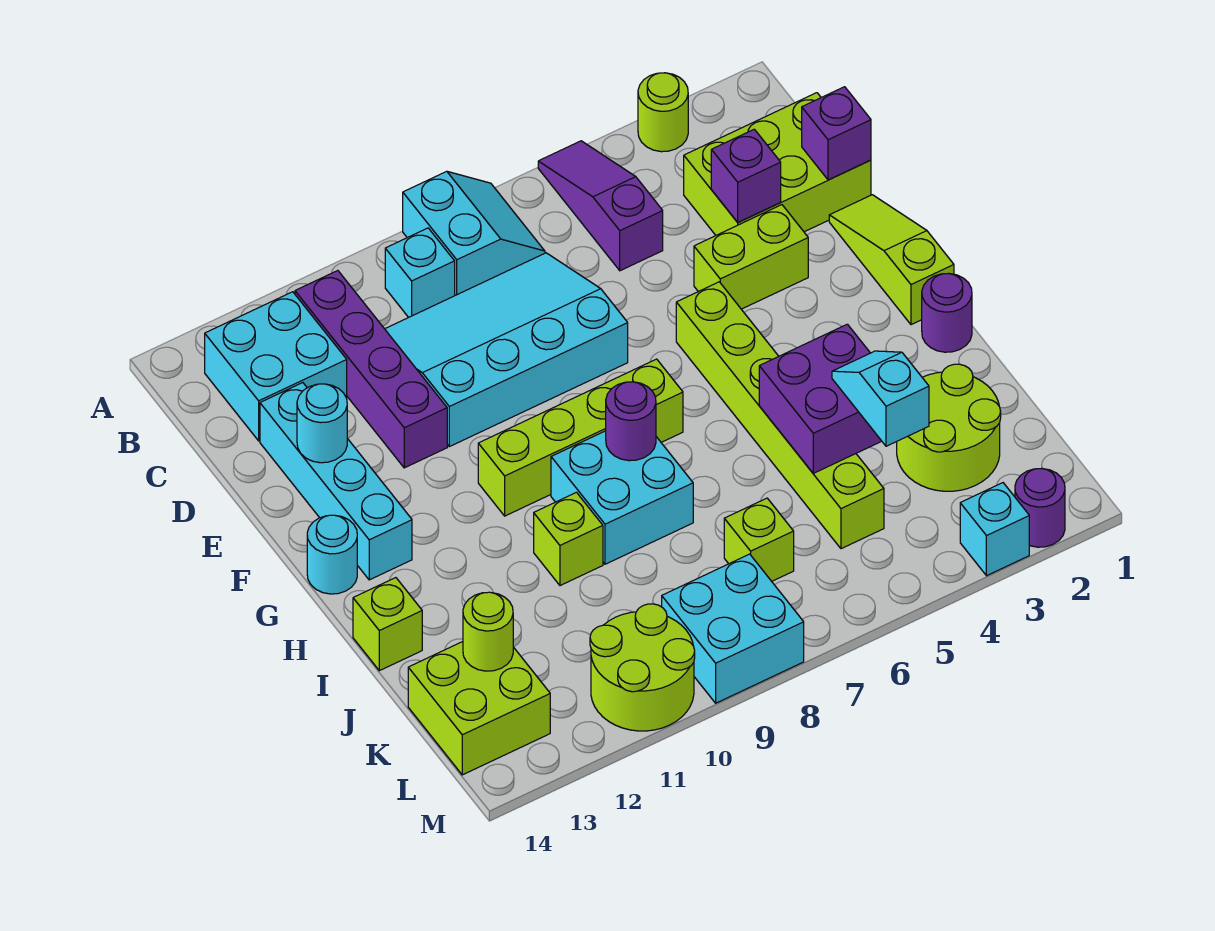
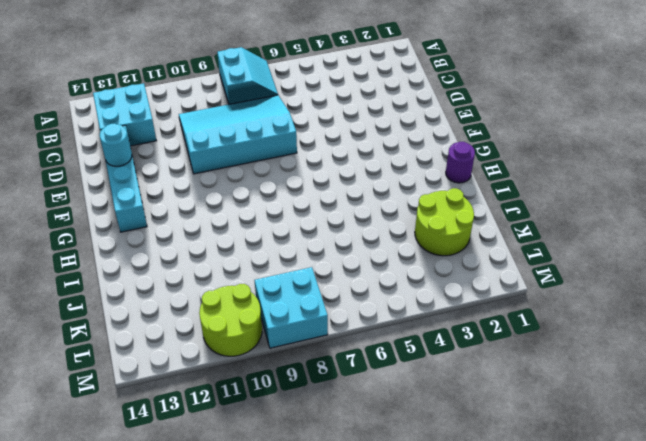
none -> lime round brick A3 level 1
none -> purple slope A5:C5 level 1 top C
none -> cyan brick B9 level 1
none -> purple brick B11:E11 level 1

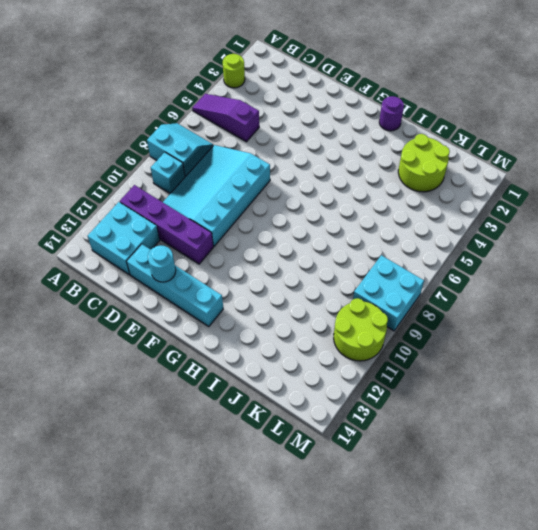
none -> lime brick C1:D3 level 1
none -> lime slope E1:G1 level 1 top G
none -> lime brick E3:E4 level 1
none -> lime brick F5:K5 level 1

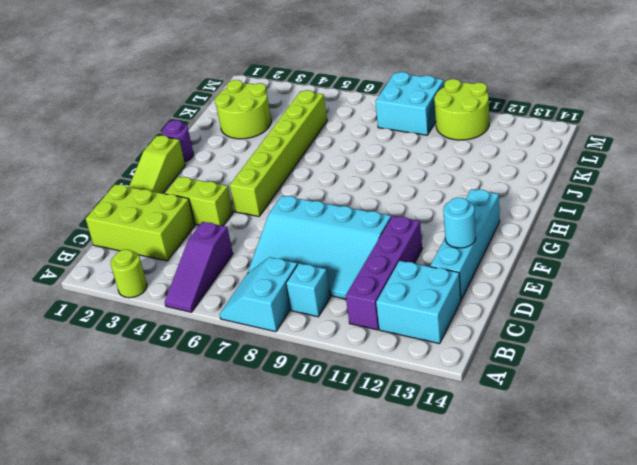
none -> lime brick G7:G10 level 1
none -> cyan round brick G14 level 1
none -> cyan brick H8:I9 level 1
none -> lime brick I10 level 1

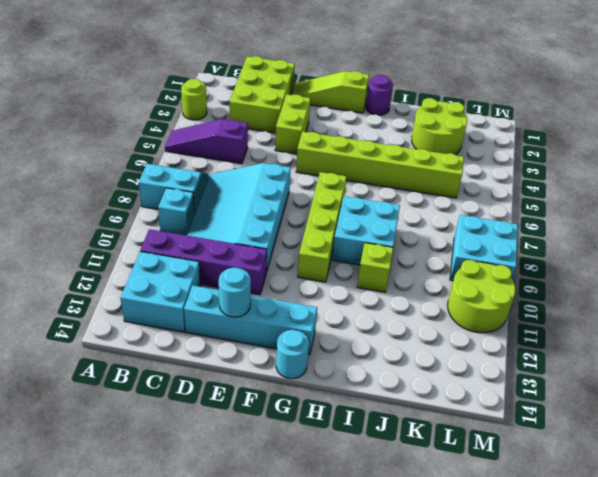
none -> lime brick I14 level 1
none -> lime brick K7 level 1
none -> lime brick K13:L14 level 1
none -> purple round brick M2 level 1

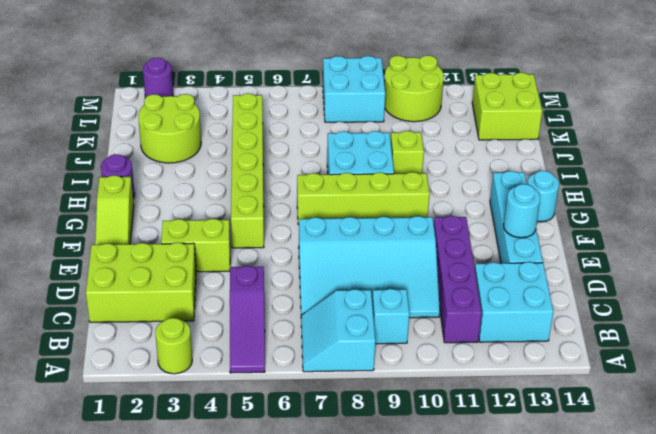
none -> lime brick I14 level 1
none -> lime brick K7 level 1
none -> cyan brick M3 level 1
none -> purple brick D1 level 2

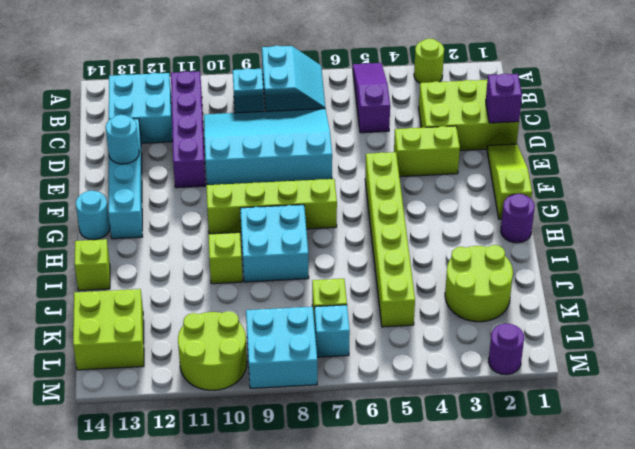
cyan brick L7 level 1 -> cyan brick M3 level 1
none -> purple brick D3 level 2
none -> purple round brick H8 level 2
none -> purple brick I4:J5 level 2
none -> lime round brick K13 level 2

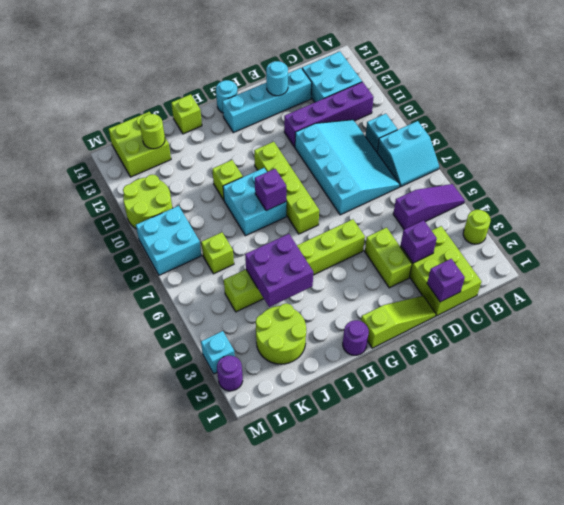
purple brick H8 level 2 -> purple round brick H8 level 2
none -> cyan slope J4:K4 level 3 top K

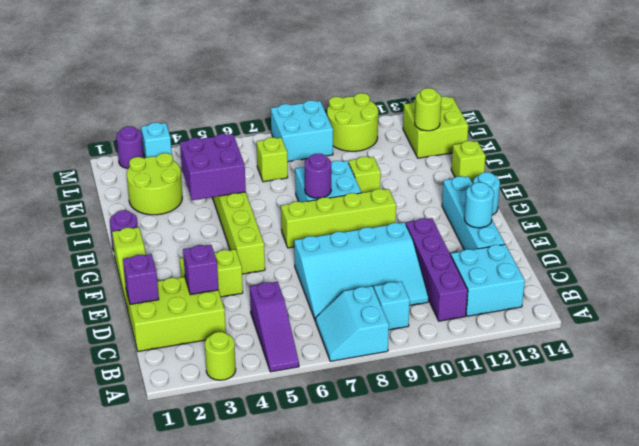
none -> cyan slope J4:K4 level 3 top K

